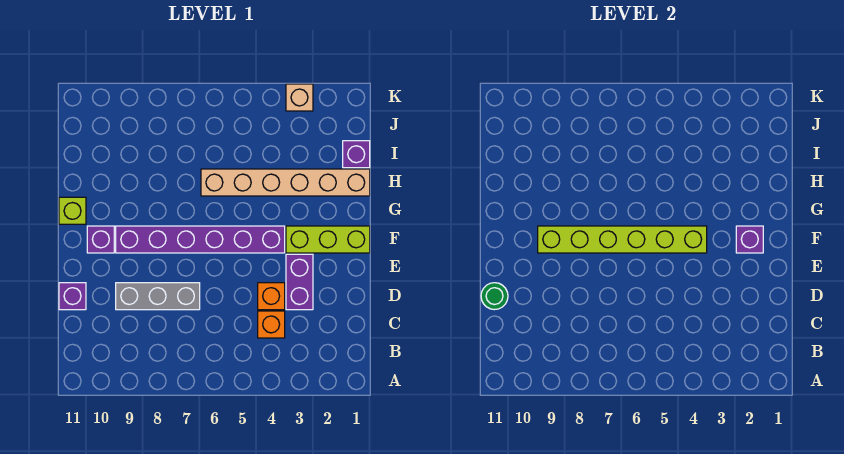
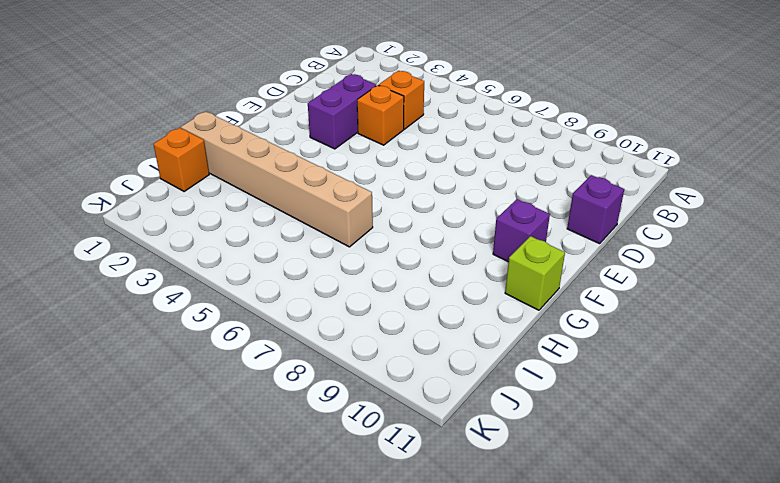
orange brick I1 level 1 -> purple brick I1 level 1
none -> grey brick D7:D9 level 1
none -> lime brick F1:F3 level 1
none -> purple brick F4:F9 level 1

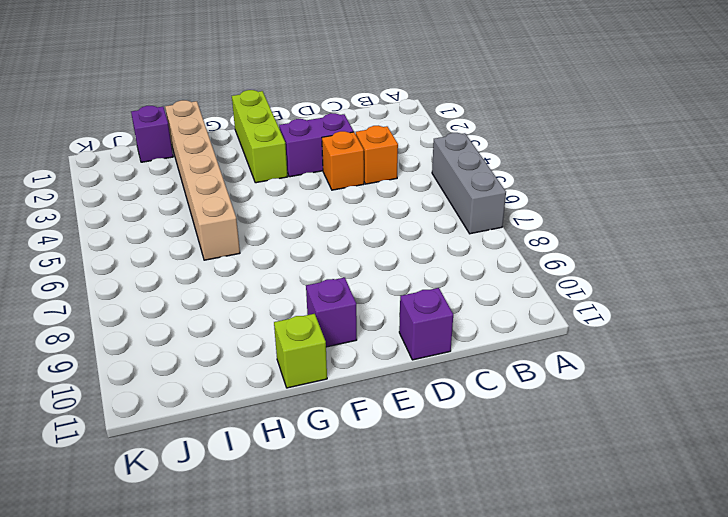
grey brick A5:A7 level 1 -> grey brick D7:D9 level 1
none -> purple brick F4:F9 level 1
none -> tan brick K3 level 1
none -> green round brick D11 level 2

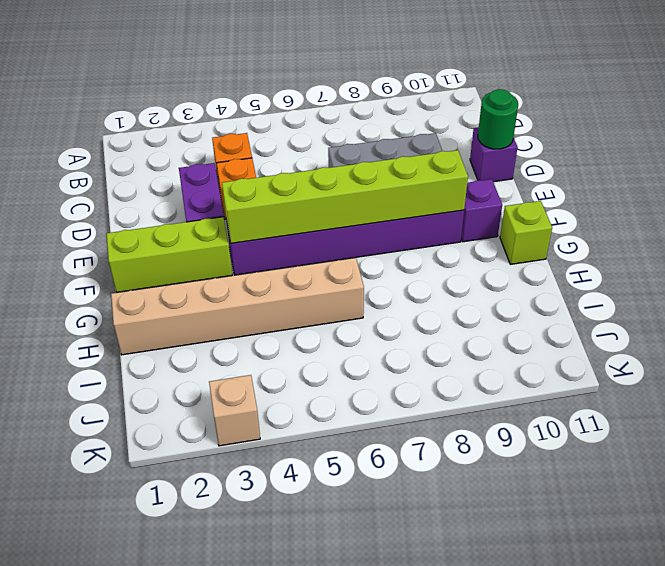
none -> purple brick I1 level 1
none -> purple brick F2 level 2

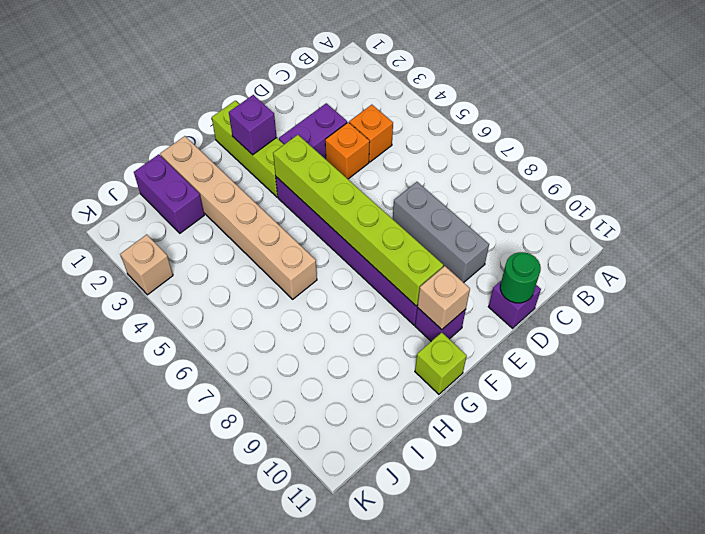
tan brick F10 level 2 -> none
purple brick I1:I2 level 1 -> purple brick I1 level 1

